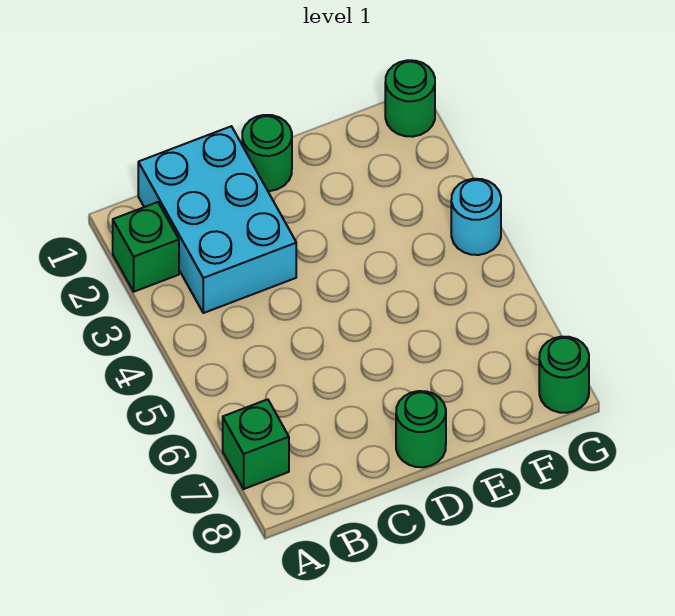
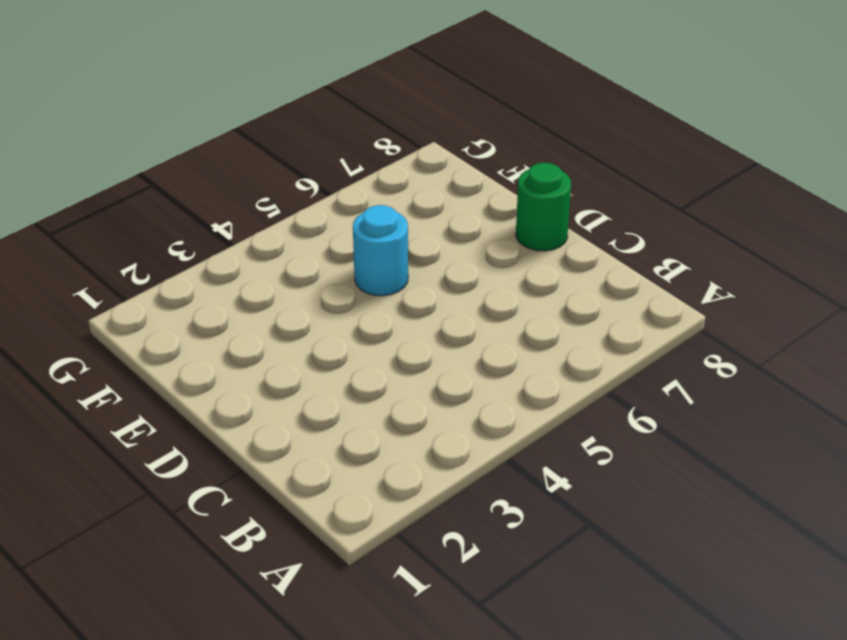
cyan round brick E5 level 1 -> cyan round brick G4 level 1
none -> green brick A2 level 1
none -> green brick A7 level 1

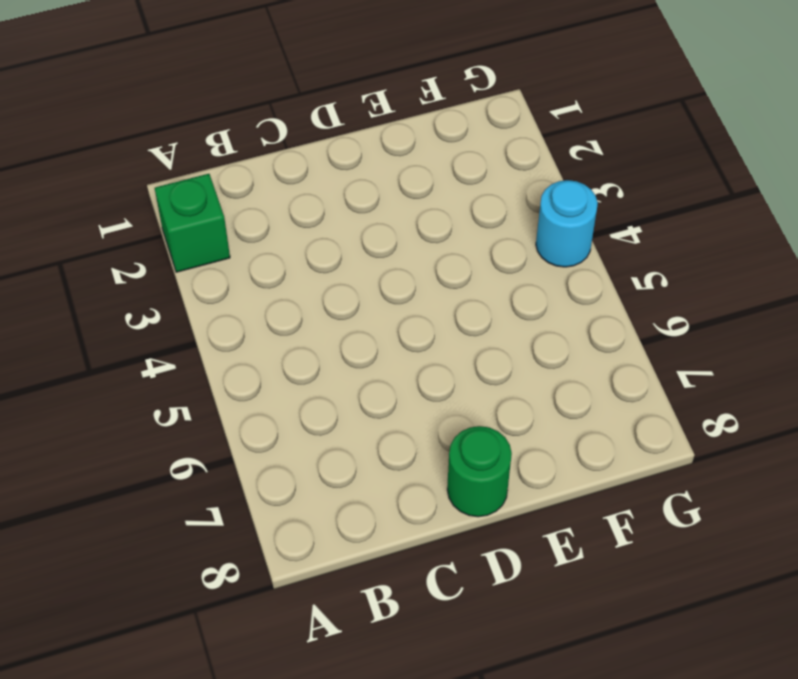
none -> green brick A7 level 1
none -> cyan brick B1:C3 level 1

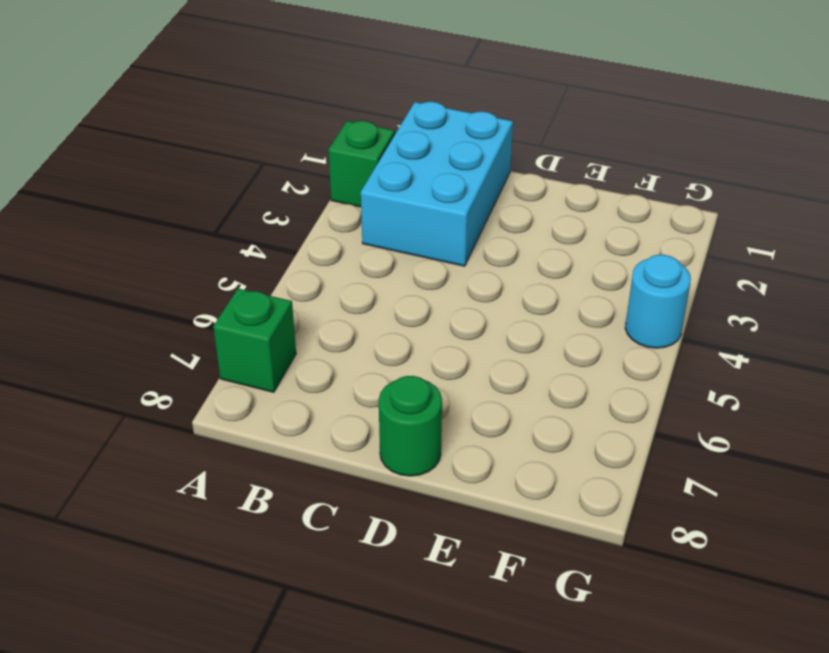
none -> green round brick D1 level 1
none -> green round brick G1 level 1

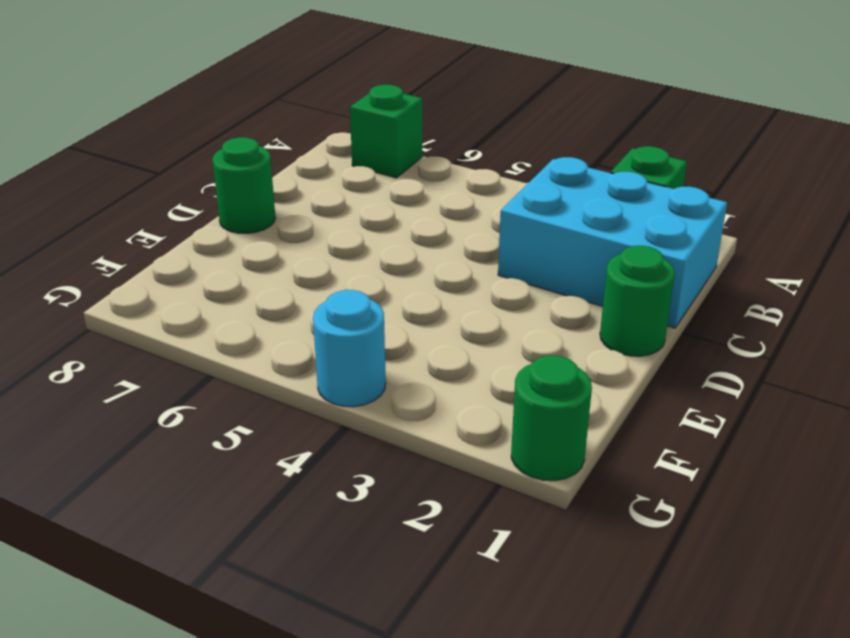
none -> green round brick G8 level 1

